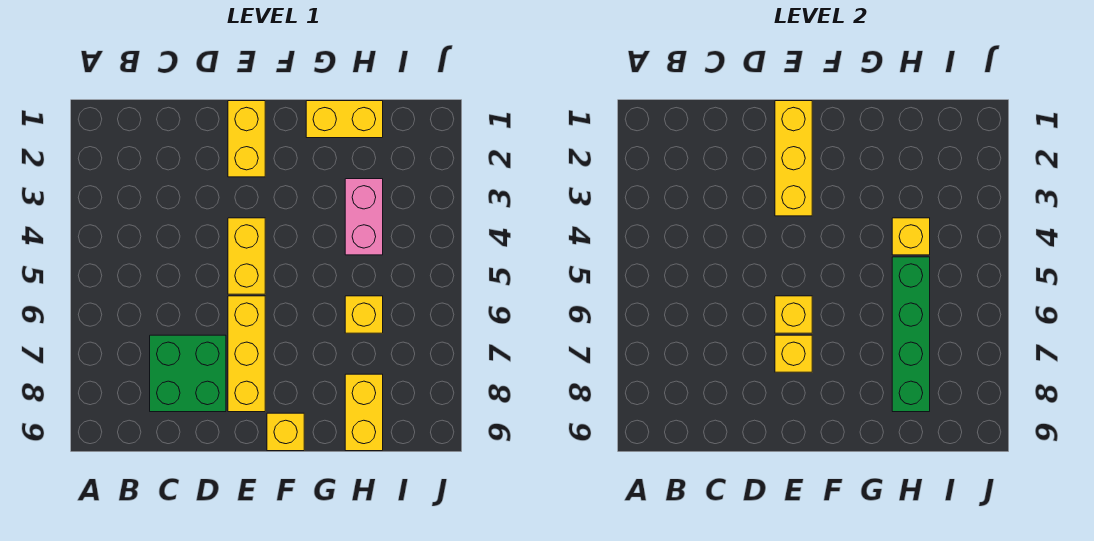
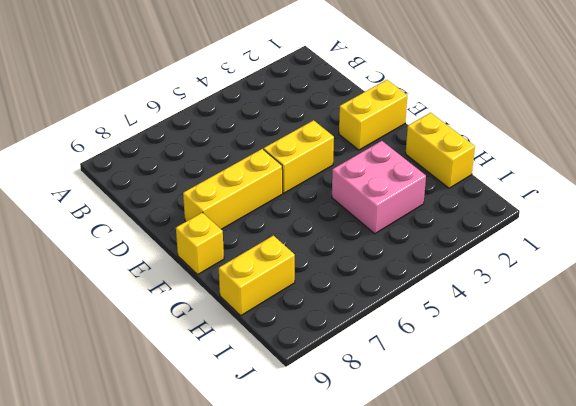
pink brick G3:H4 level 1 -> pink brick H3:H4 level 1
none -> green brick C7:D8 level 1
none -> yellow brick H6 level 1
none -> yellow brick E1:E3 level 2

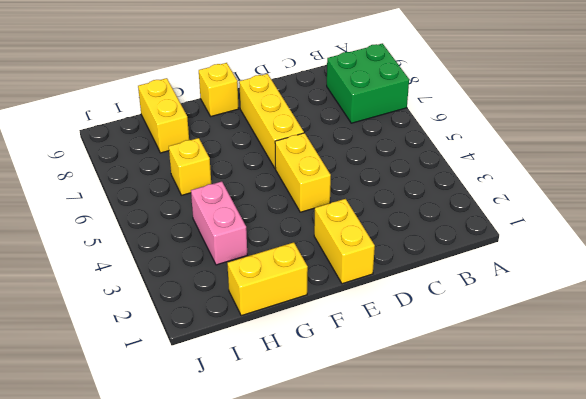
green brick A7:B8 level 1 -> green brick C7:D8 level 1
none -> yellow brick E1:E3 level 2
none -> yellow brick E6 level 2
none -> yellow brick E7 level 2

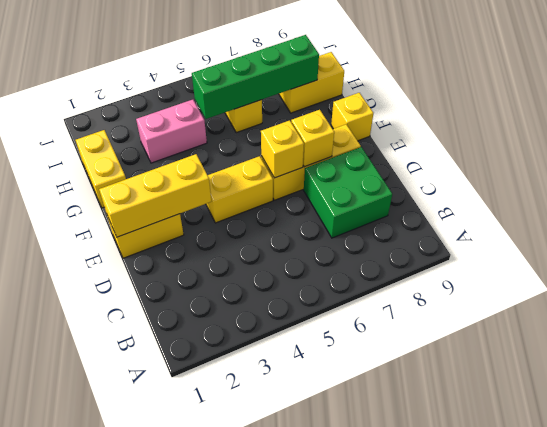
none -> yellow brick H4 level 2

